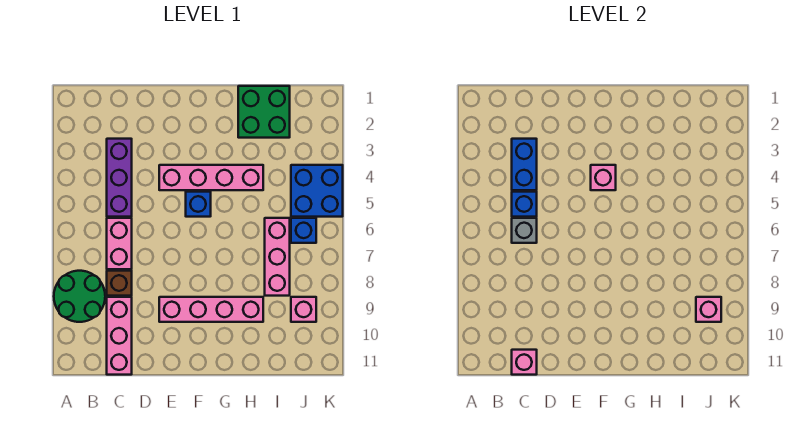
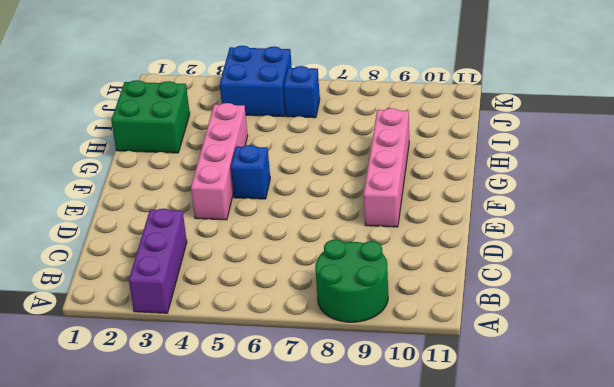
purple brick A3:C3 level 1 -> purple brick C3:C5 level 1
none -> pink brick C6:C7 level 1
none -> brown brick C8 level 1
none -> pink brick C9:C11 level 1

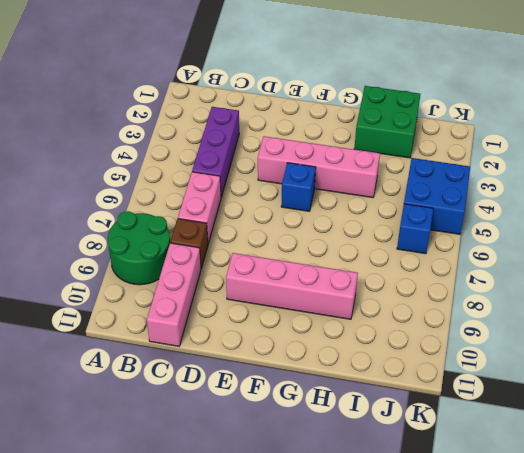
none -> pink brick I6:I8 level 1
none -> pink brick J9 level 1
none -> blue brick C3:C4 level 2

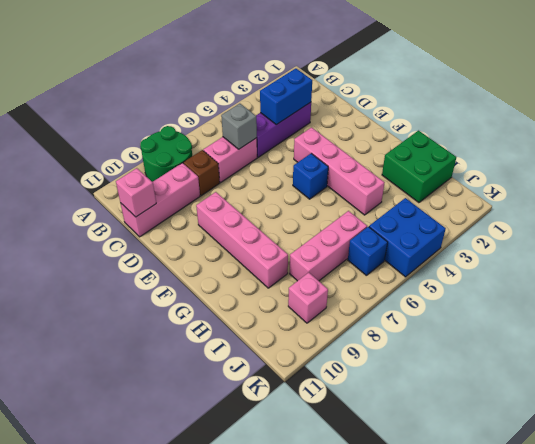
none -> blue brick C5 level 2
none -> pink brick F4 level 2
none -> pink brick J9 level 2

